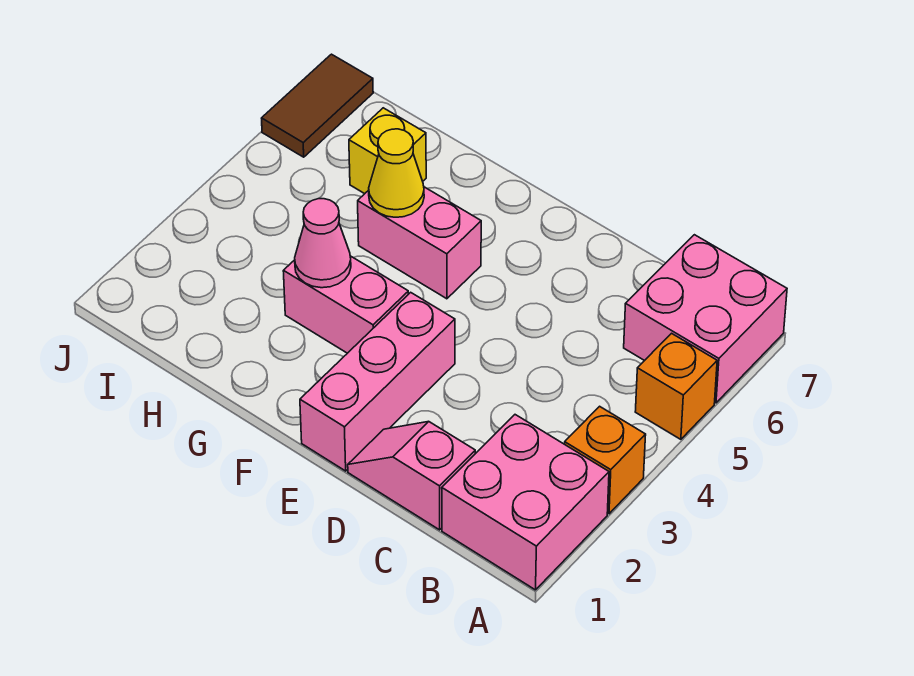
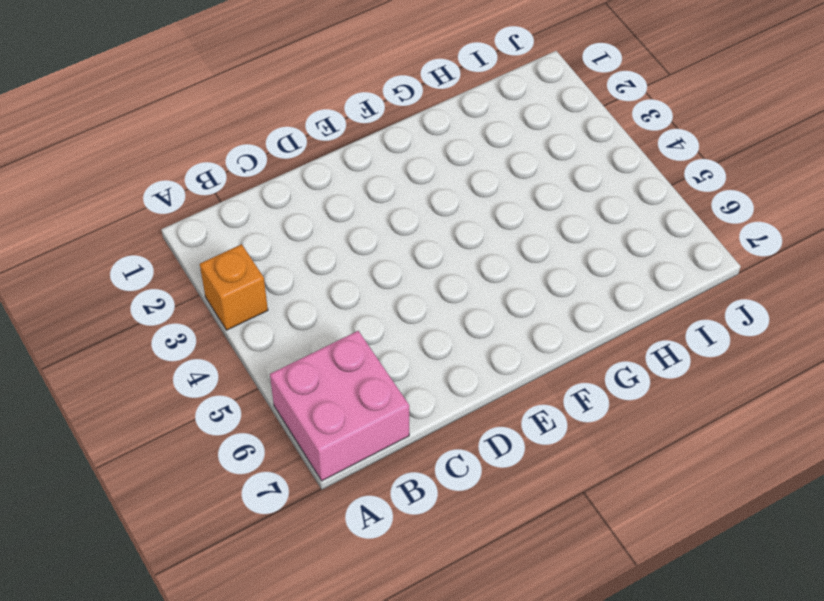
none -> pink brick A1:B2 level 1
none -> orange brick A5 level 1
none -> pink slope C1:D1 level 1 top C

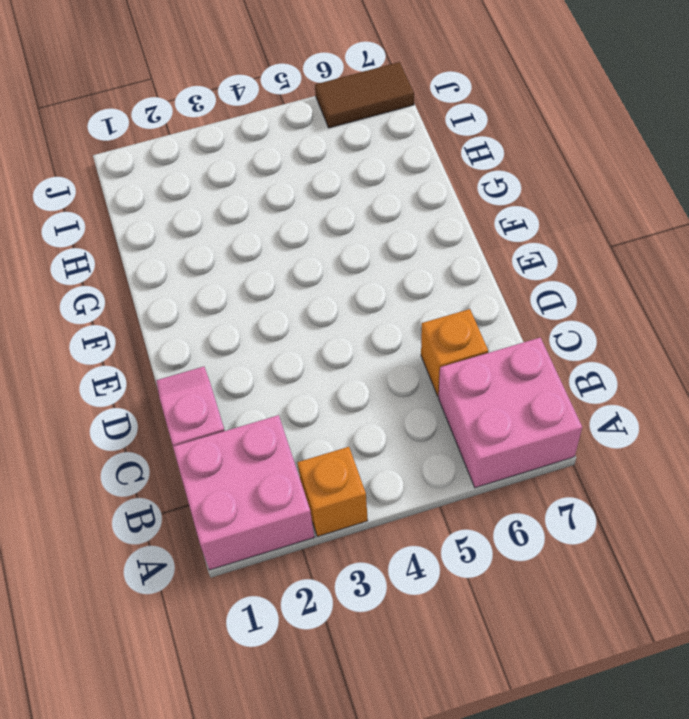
orange brick C6 level 1 -> orange brick A5 level 1
none -> pink brick E1:E3 level 1
none -> pink brick F3:G3 level 1
none -> pink brick F5:G5 level 1

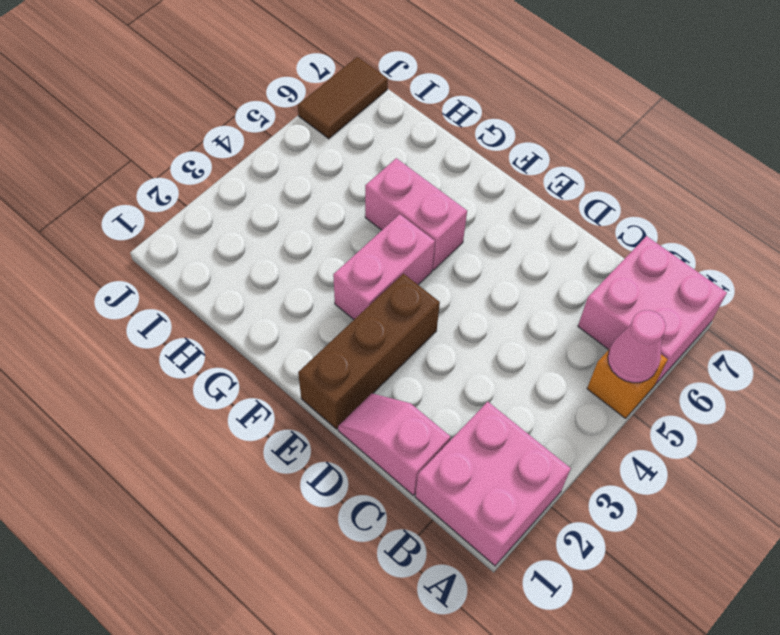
pink cone A5 level 2 -> pink cone G3 level 2
brown brick E1:E3 level 1 -> pink brick E1:E3 level 1
pink brick F3:F4 level 1 -> pink brick F3:G3 level 1
none -> orange brick A3 level 1
none -> yellow brick H6 level 1
none -> yellow cone G5 level 2

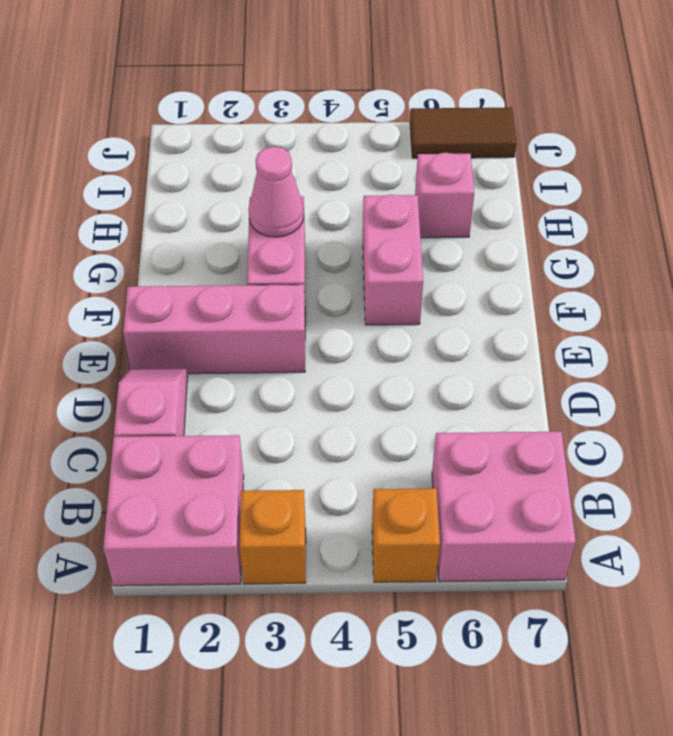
pink brick H6 level 1 -> yellow brick H6 level 1
none -> yellow cone G5 level 2

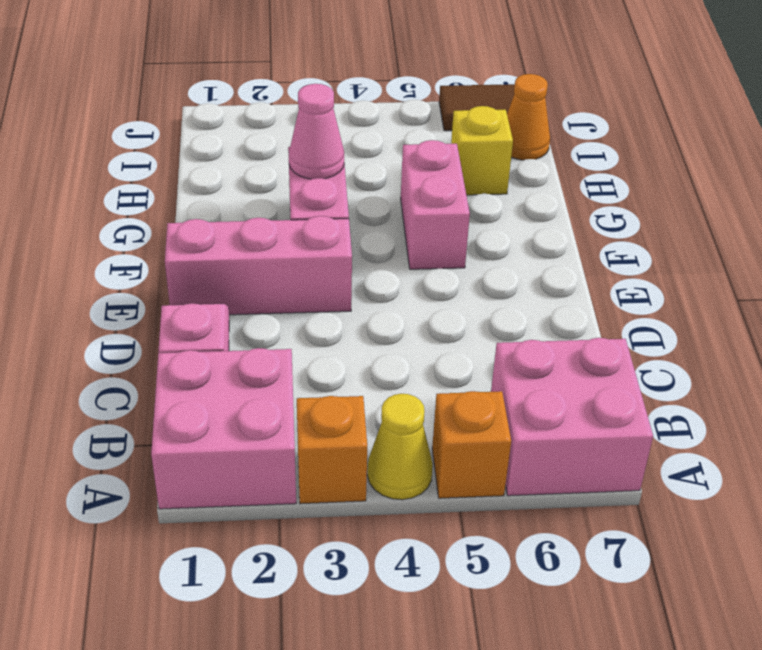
yellow cone A4 level 1 -> yellow cone G5 level 2
orange cone I7 level 1 -> none

